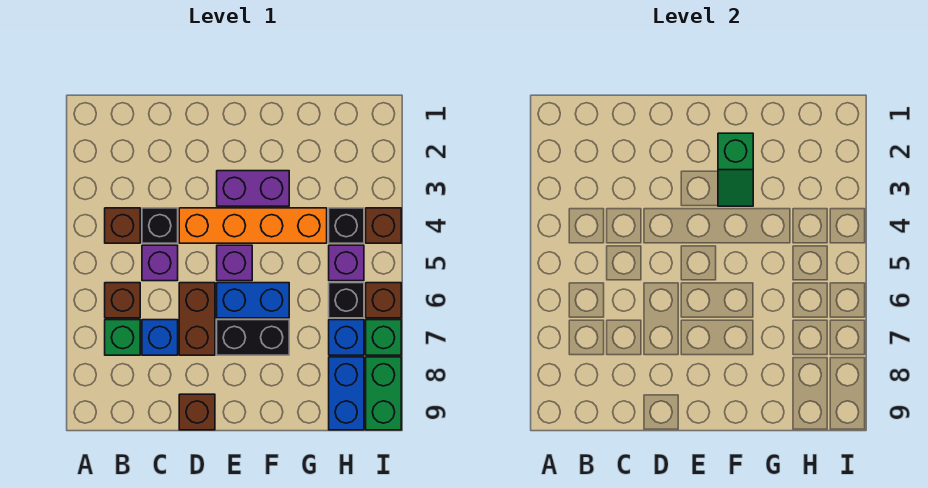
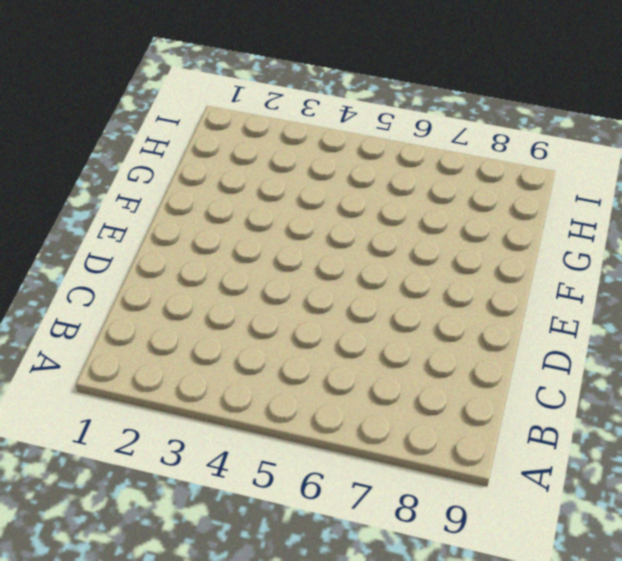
none -> brown brick B4 level 1
none -> brown brick B6 level 1
none -> green brick B7 level 1

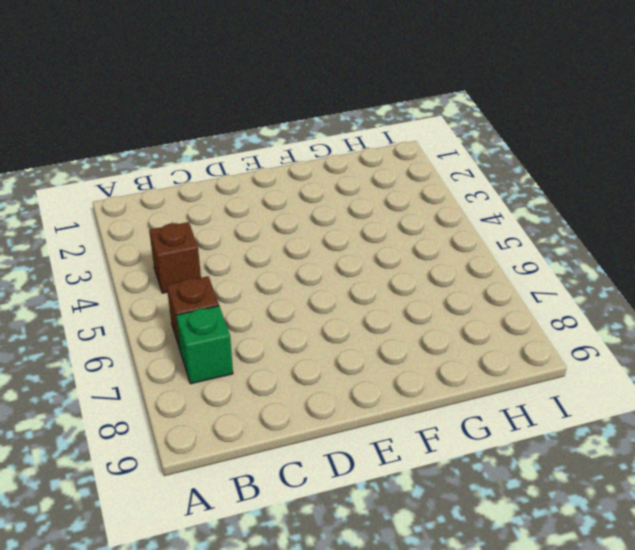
none -> black brick C4 level 1
none -> purple brick C5 level 1
none -> blue brick C7 level 1

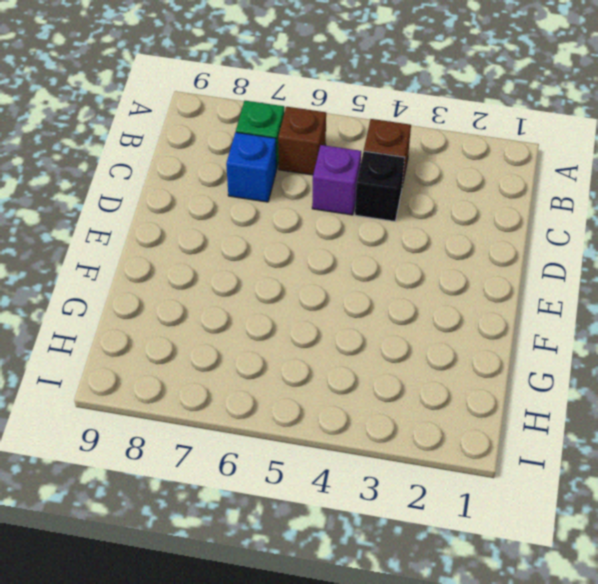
none -> orange brick D4:G4 level 1
none -> brown brick D6:D7 level 1
none -> brown brick D9 level 1

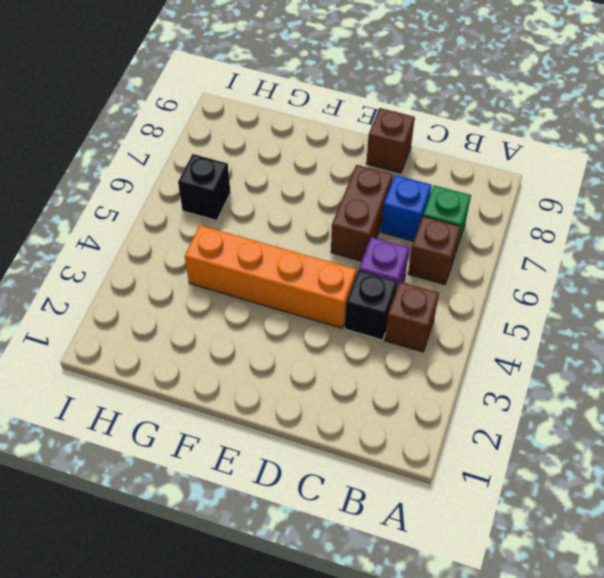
none -> purple brick E3:F3 level 1
none -> purple brick E5 level 1
none -> blue brick E6:F6 level 1

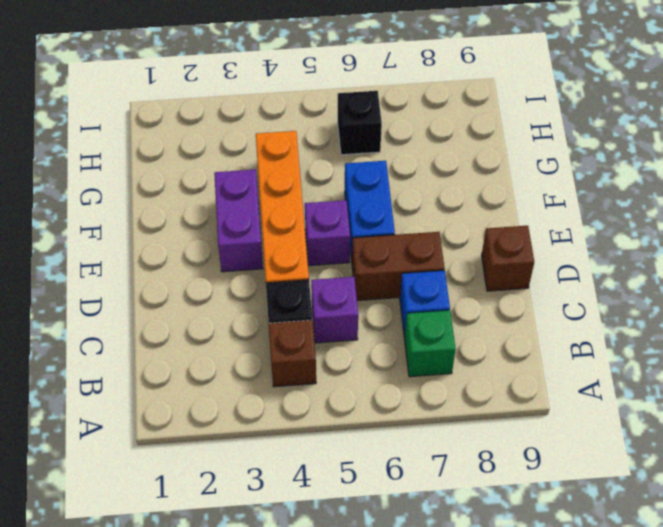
none -> brown brick B6 level 1
none -> black brick E7:F7 level 1
none -> black brick H4 level 1

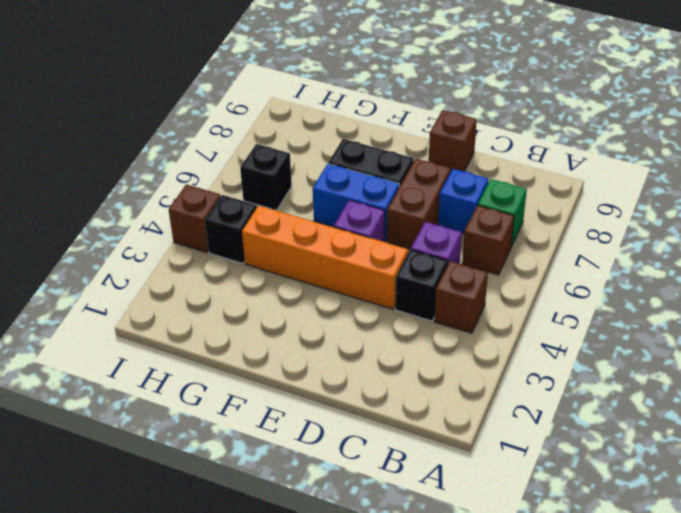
none -> purple brick E3:F3 level 1
none -> purple brick H5 level 1
none -> blue brick H7 level 1

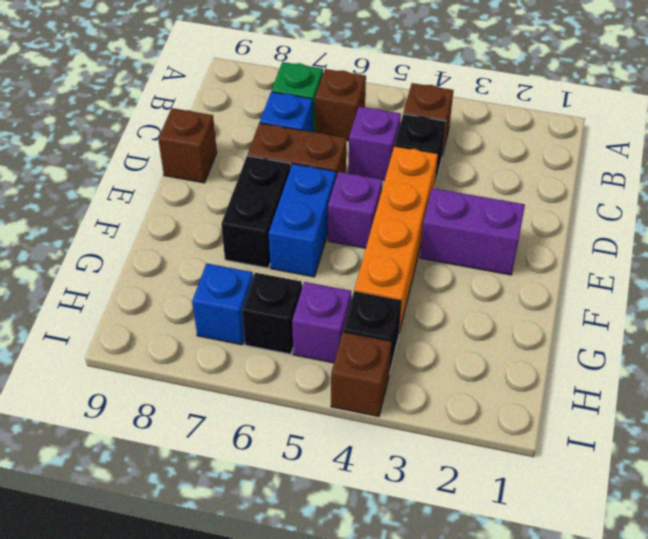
purple brick E2:E3 level 1 -> purple brick E3:F3 level 1
none -> blue brick H8:H9 level 1
none -> brown brick I6 level 1
none -> green brick I7 level 1

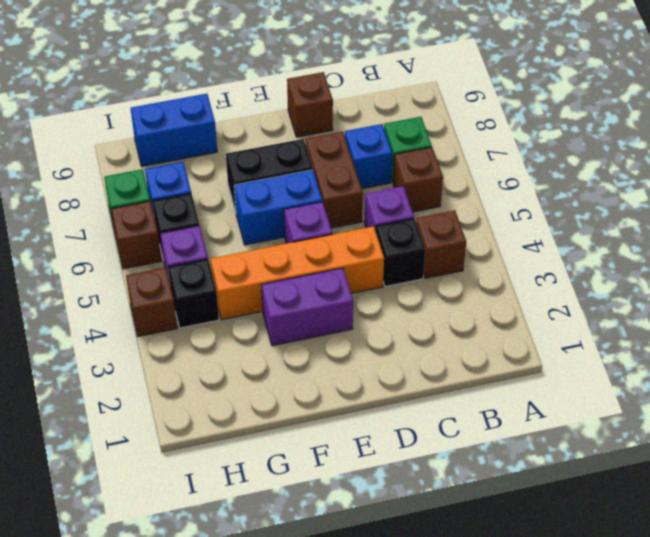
blue brick G9:H9 level 1 -> blue brick H8:H9 level 1
none -> green brick I8:I9 level 1
none -> green slope F2:F3 level 2 top 2

